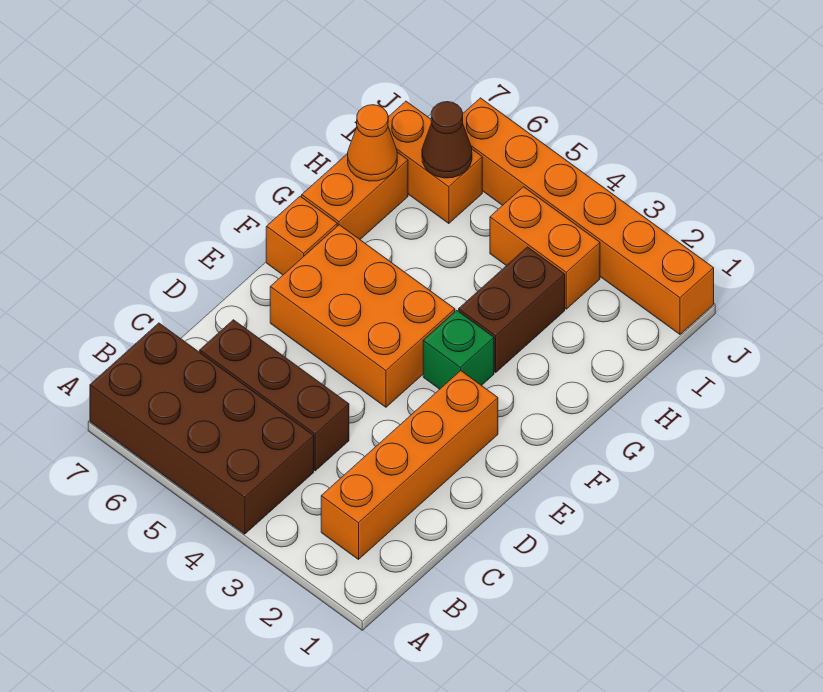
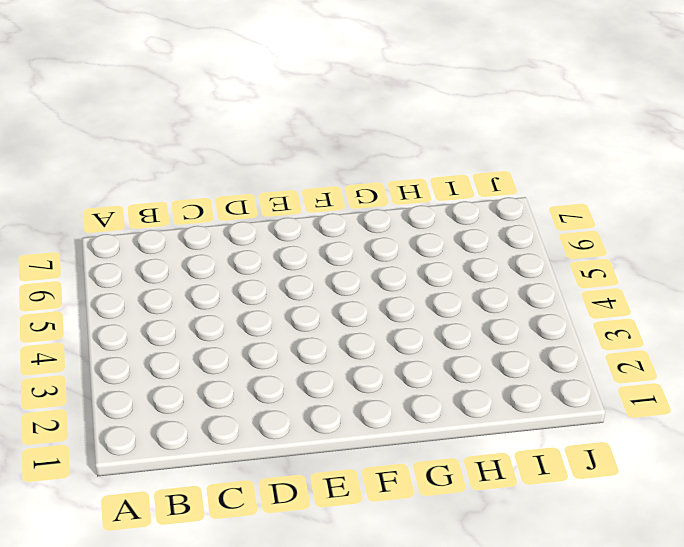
none -> brown brick A4:B7 level 1
none -> orange brick B2:E2 level 1
none -> brown brick C4:C6 level 1

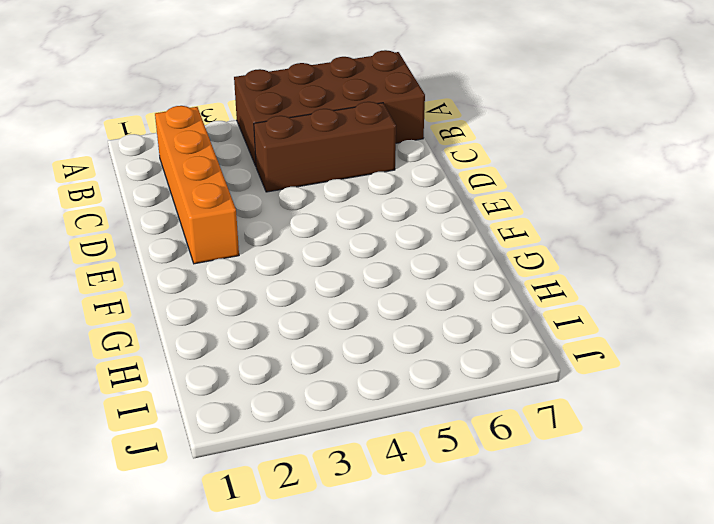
none -> orange brick E4:F6 level 1
none -> green brick F3 level 1
none -> orange brick F7 level 1

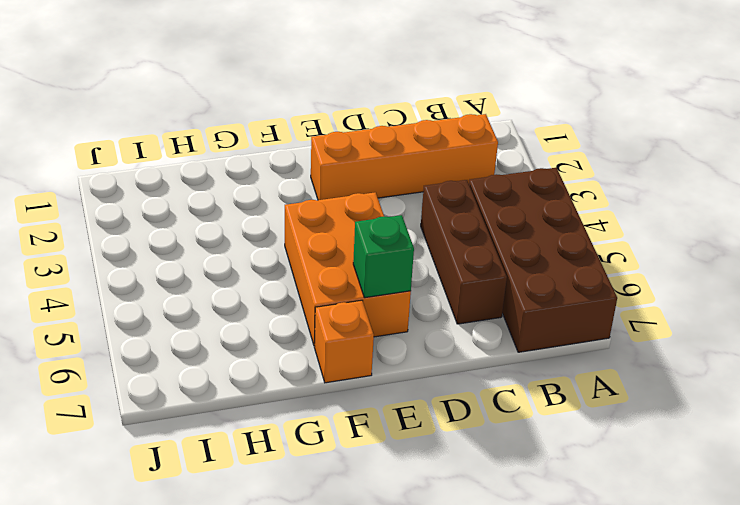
green brick E6 level 2 -> green brick F3 level 1
none -> brown brick G3:H3 level 1
none -> orange brick G7:H7 level 1
none -> orange brick I3:I4 level 1

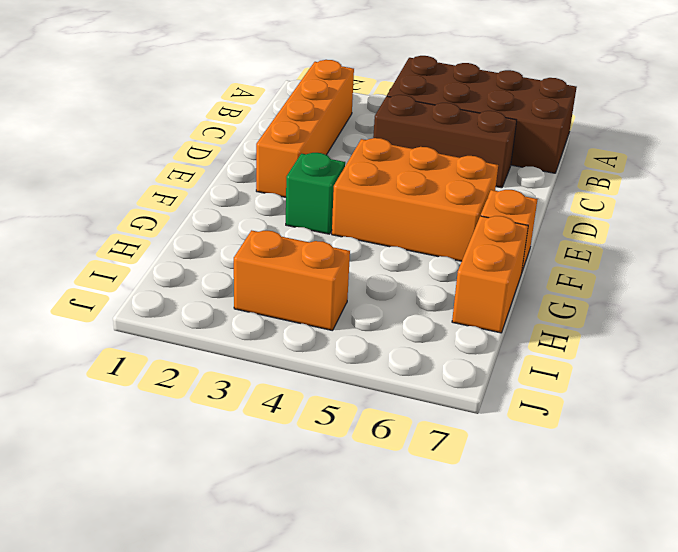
none -> brown brick G3:H3 level 1
none -> orange brick I6:I7 level 1
none -> orange brick J1:J6 level 1

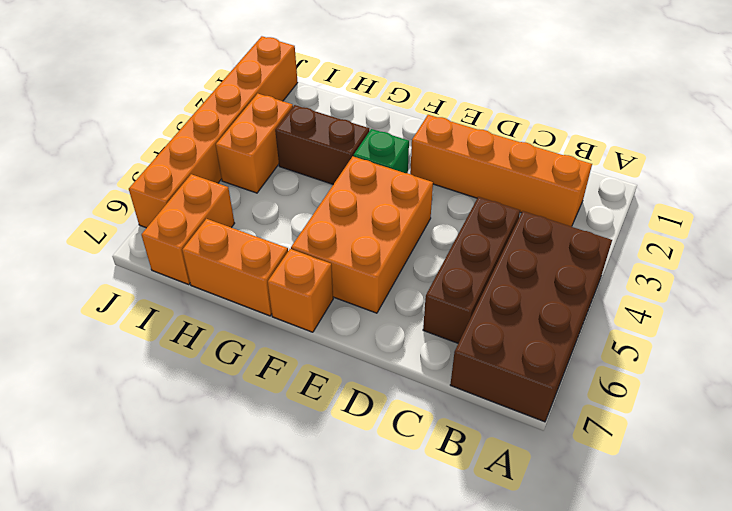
none -> orange cone H7 level 2
none -> brown cone I6 level 2

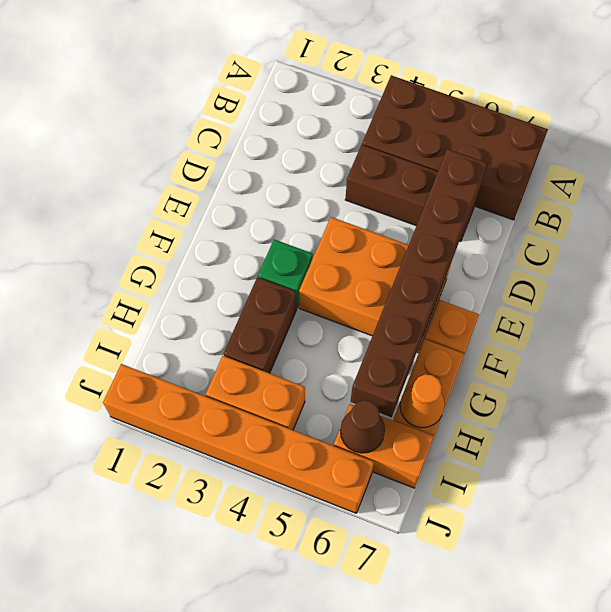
brown brick C6:H6 level 2 -> none
none -> orange brick B2:E2 level 1

